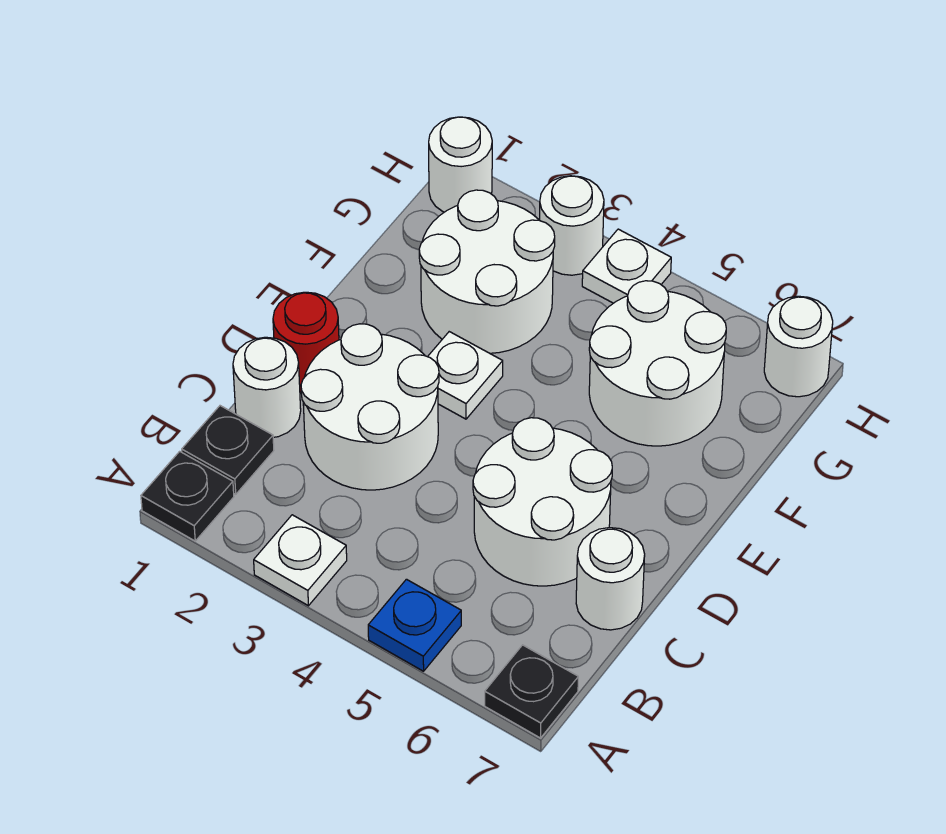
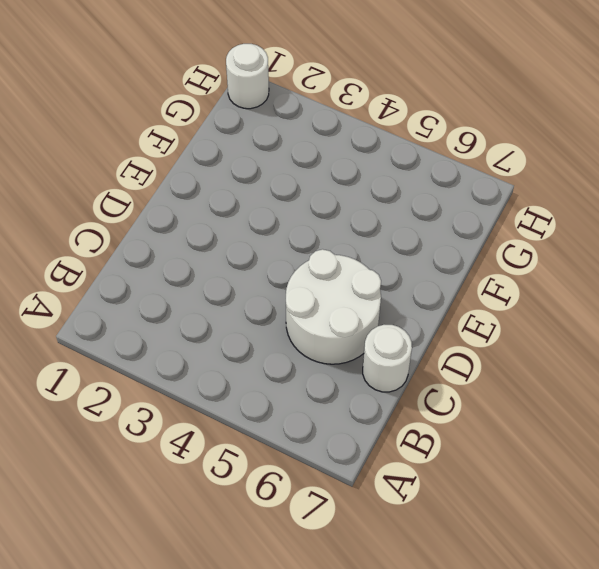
none -> black plate A1 level 1
none -> white plate A3 level 1
none -> blue plate A5 level 1

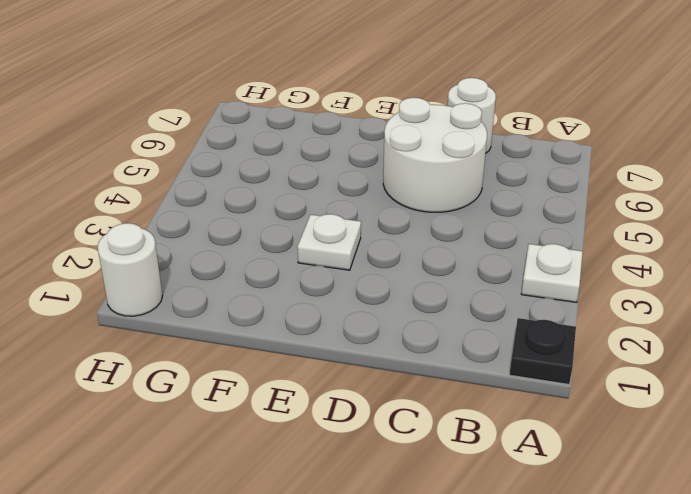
none -> blue plate A5 level 1
none -> black plate A7 level 1
none -> black plate B1 level 1

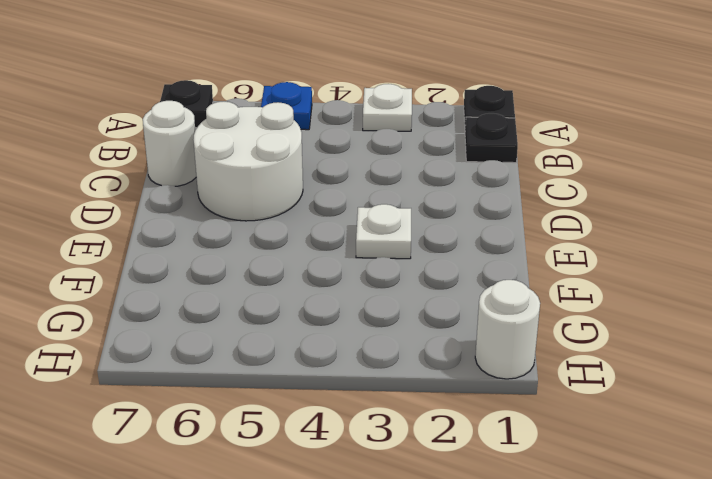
none -> white round brick C1 level 1
none -> white round brick C2:D3 level 1
none -> red round brick D1 level 1

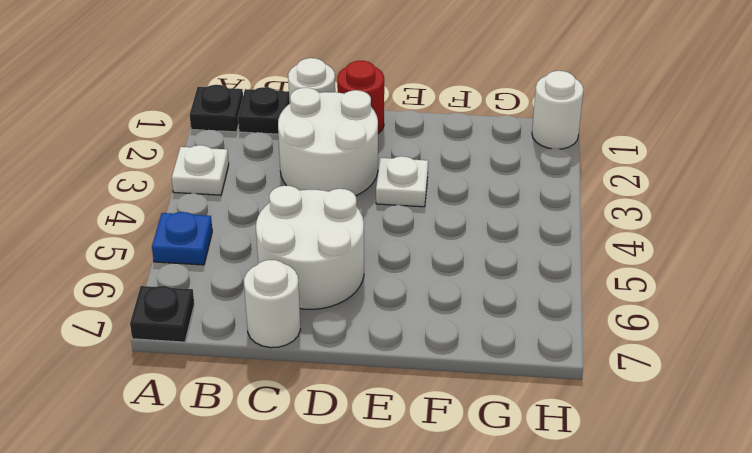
none -> white round brick F2:G3 level 1
none -> white round brick F5:G6 level 1
none -> white round brick H3 level 1

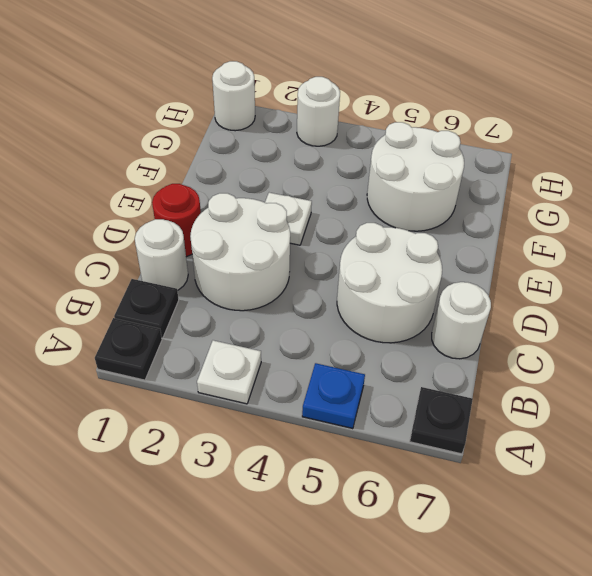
none -> white round brick F2:G3 level 1
none -> white plate H4 level 1
none -> white round brick H7 level 1

